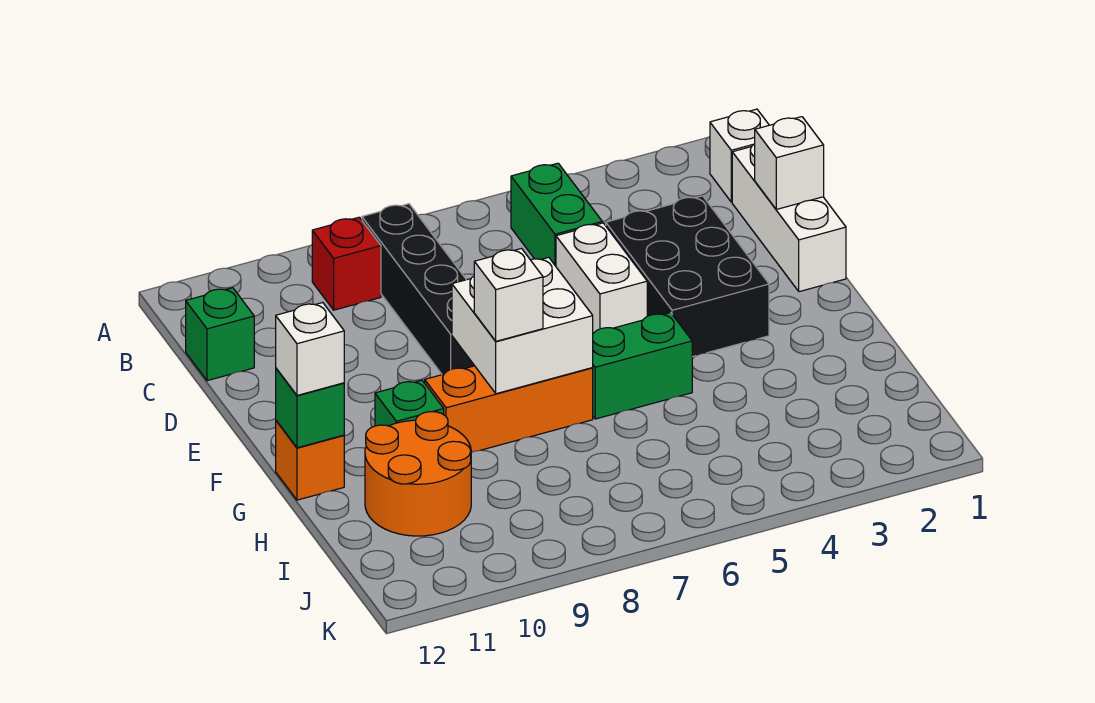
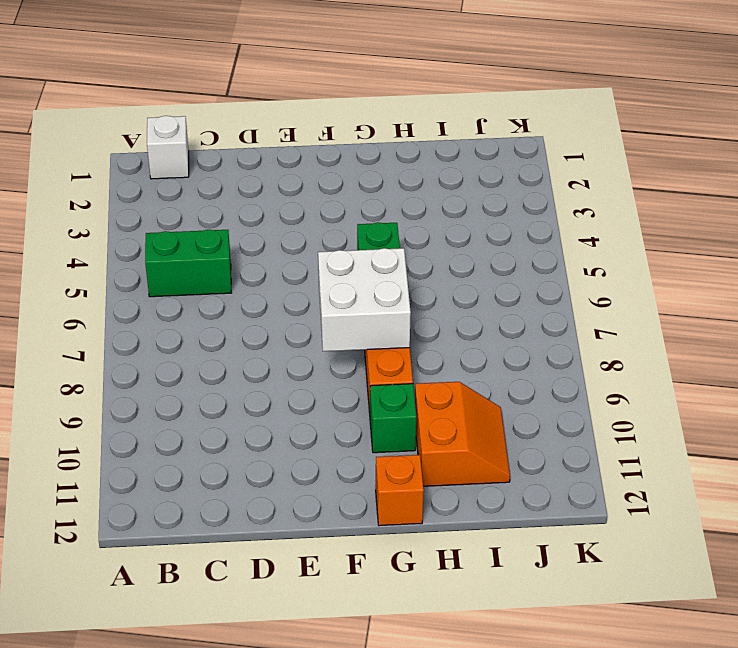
orange slope H10:I11 level 1 top H -> orange round brick H10:I11 level 1
none -> black brick B8:E8 level 1
none -> red brick B9 level 1
none -> white brick C1:E1 level 1

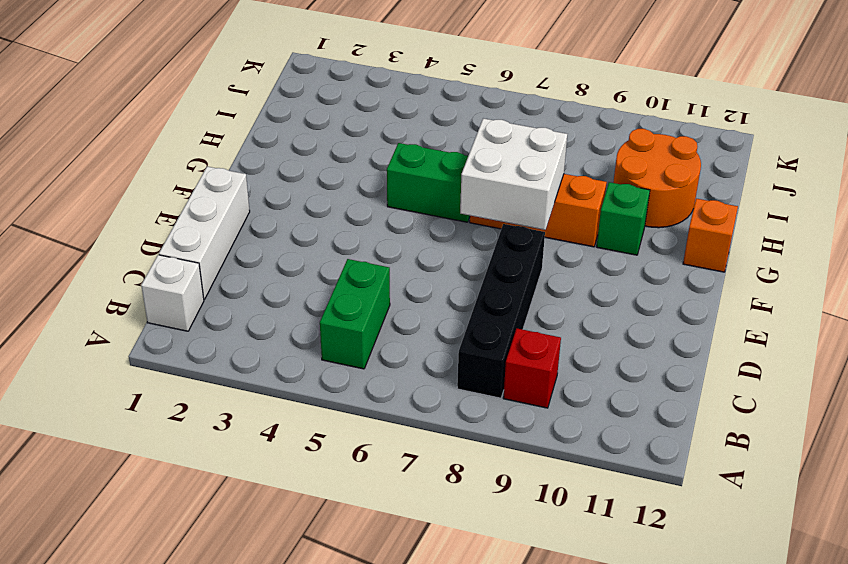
none -> green brick C12 level 1
none -> black brick D3:F4 level 1
none -> white brick D5:E5 level 1

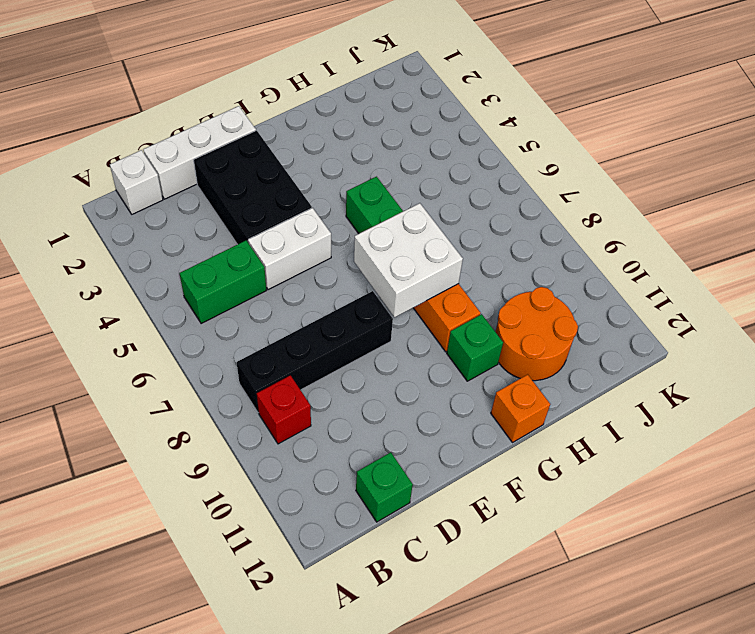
black brick D2:E4 level 1 -> black brick D3:F4 level 1
none -> white brick D1 level 2
none -> green brick G12 level 2
none -> white brick G8 level 3

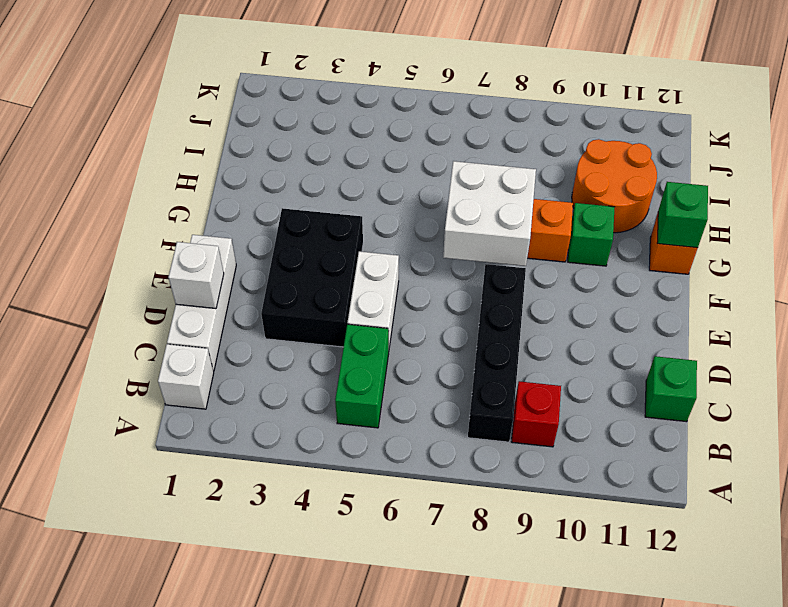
none -> green brick G5:G6 level 1
none -> white brick G8 level 3
none -> white brick G12 level 3

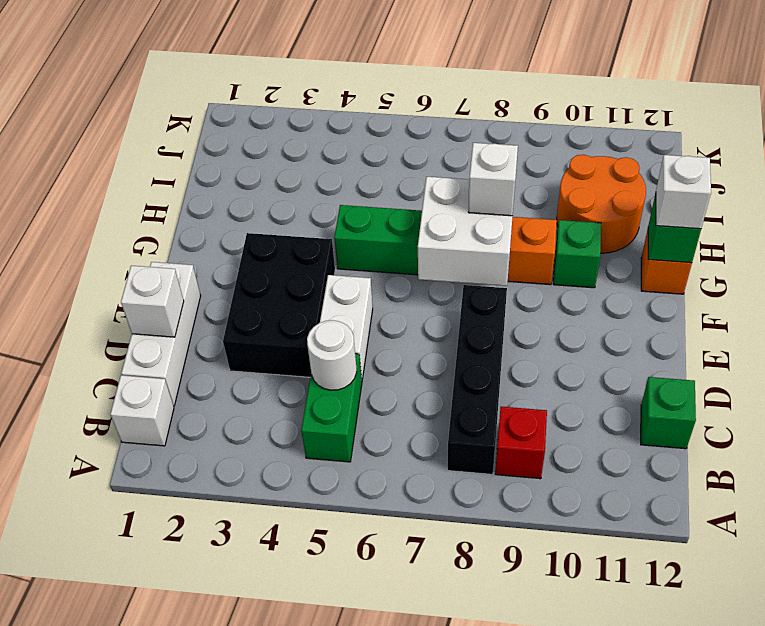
white round brick C5 level 2 -> none

